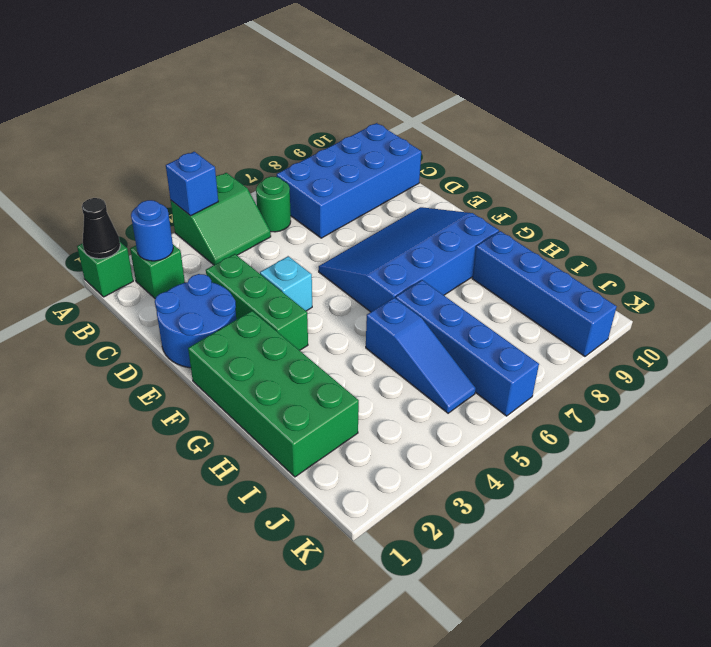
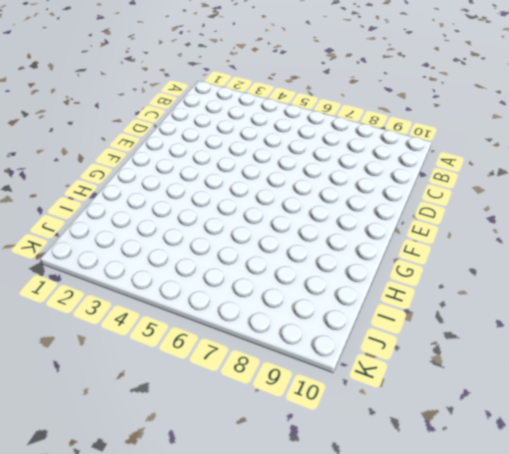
none -> green brick A1 level 1
none -> green slope A4:B5 level 1 top A
none -> green brick B2 level 1

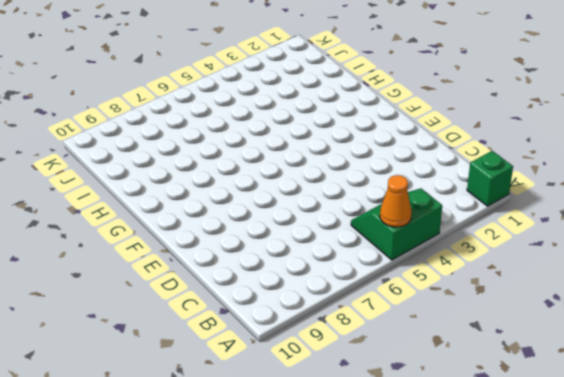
orange cone A5 level 2 -> none
none -> green brick B2 level 1
none -> green round brick B6 level 1
none -> blue brick B7:C10 level 1

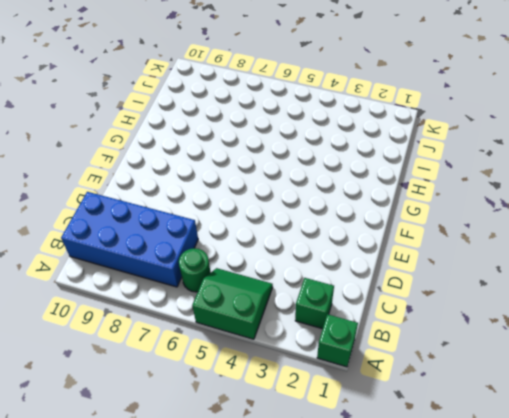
none -> blue round brick D1:E2 level 1
none -> green brick D3:F3 level 1
none -> cyan brick E4 level 1

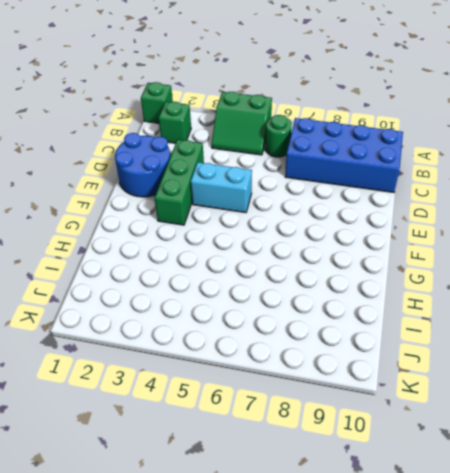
cyan brick E4:E5 level 1 -> cyan brick E4 level 1
none -> blue slope E6:G9 level 1 top G
none -> green brick F1:I2 level 1
none -> blue slope H5:J5 level 1 top H

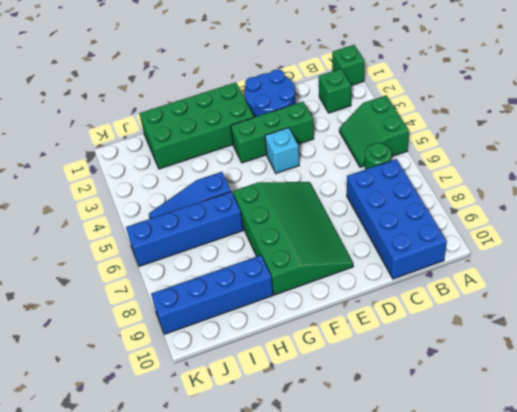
green slope E6:G9 level 1 top G -> blue slope E6:G9 level 1 top G
none -> black cone A1 level 2
none -> blue brick A4 level 2
none -> blue round brick B2 level 2

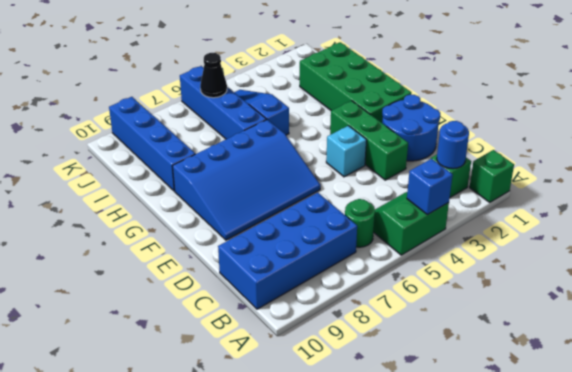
black cone J6 level 2 -> black cone A1 level 2

